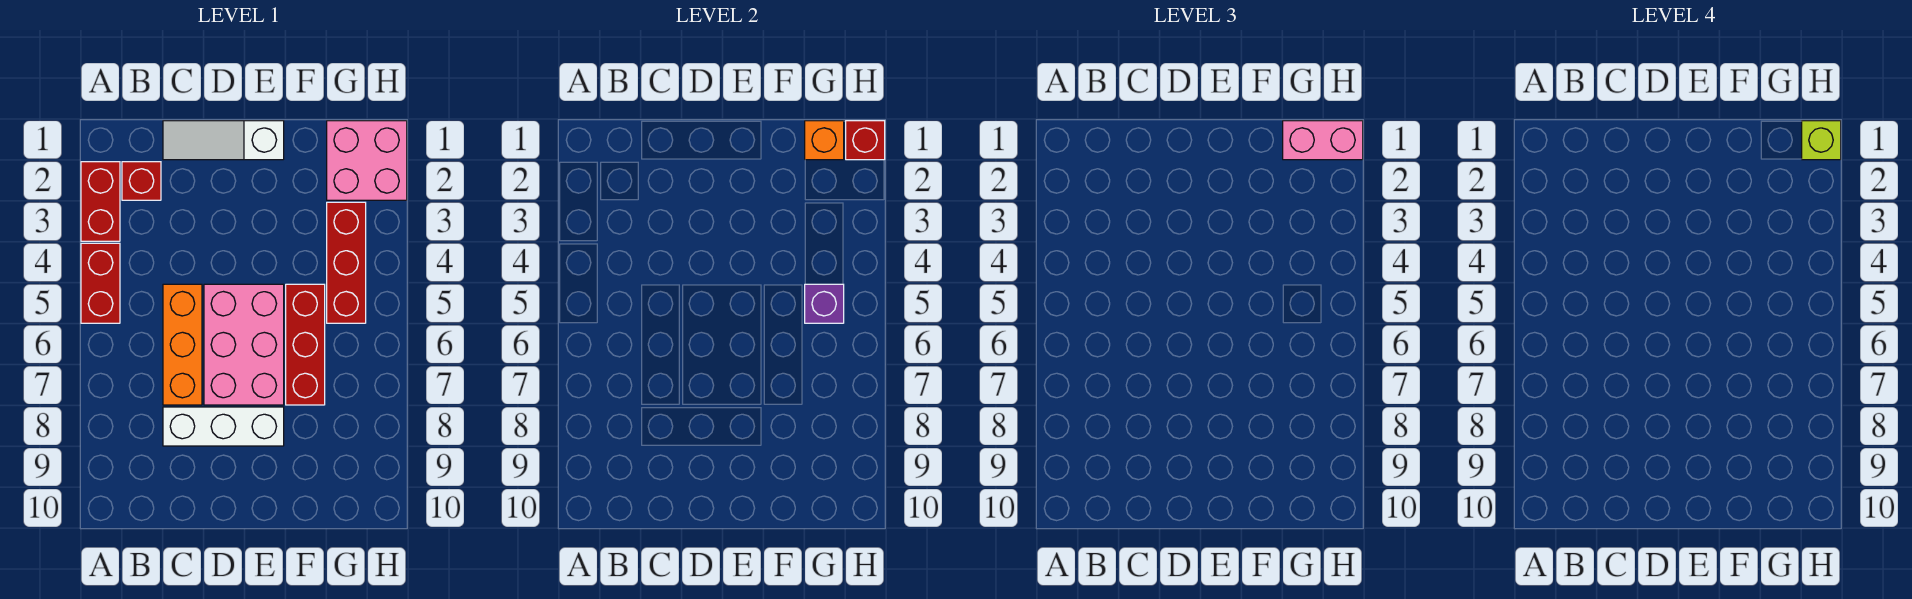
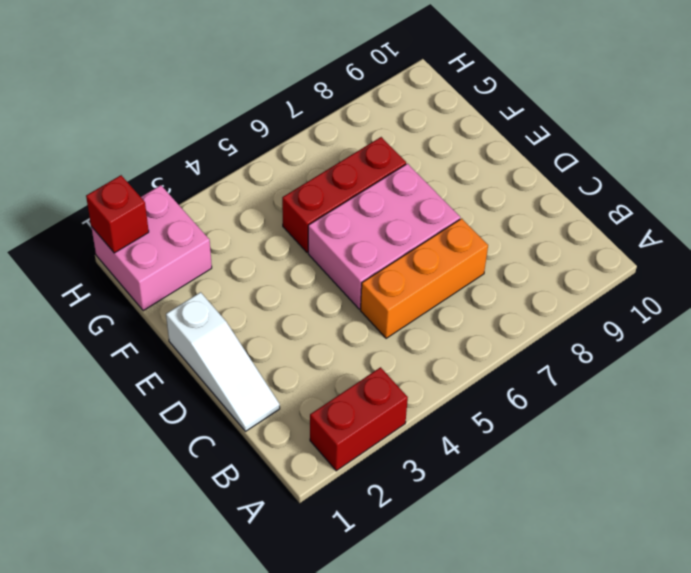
none -> red brick A4:A5 level 1
none -> red brick B2 level 1
none -> white brick C8:E8 level 1

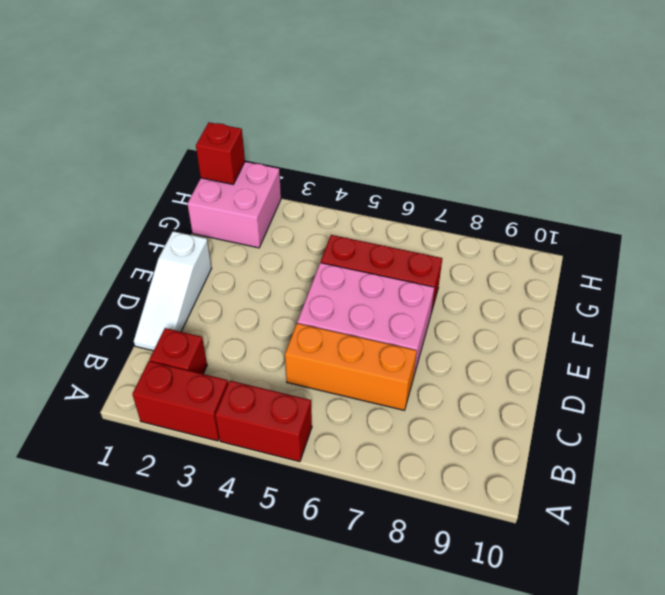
none -> white brick C8:E8 level 1
none -> red brick G3:G5 level 1
none -> orange brick G1 level 2

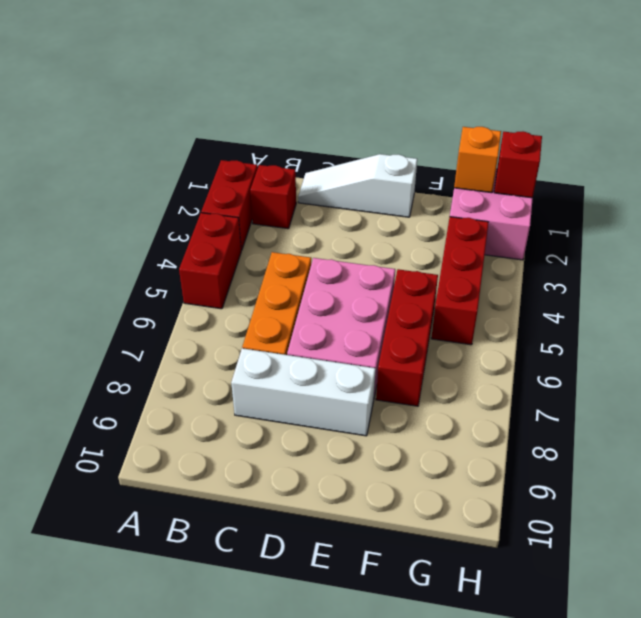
none -> purple brick G5 level 2
none -> pink brick G1:H1 level 3
none -> lime brick H1 level 4

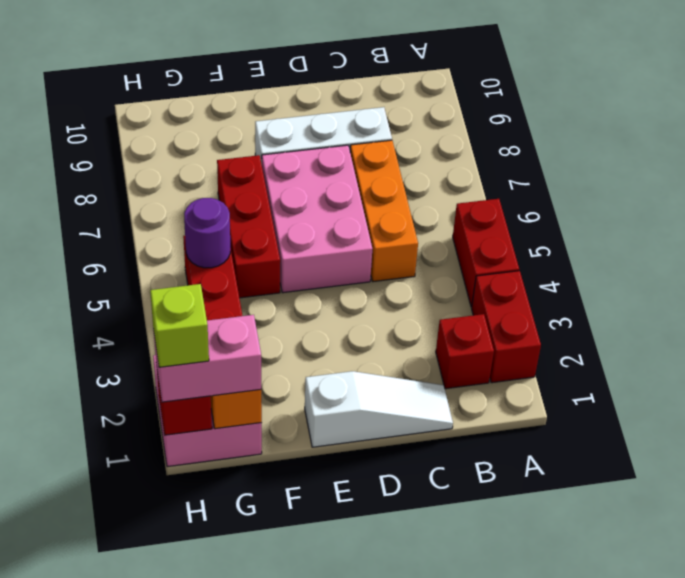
purple round brick G5 level 2 -> purple brick G5 level 2

